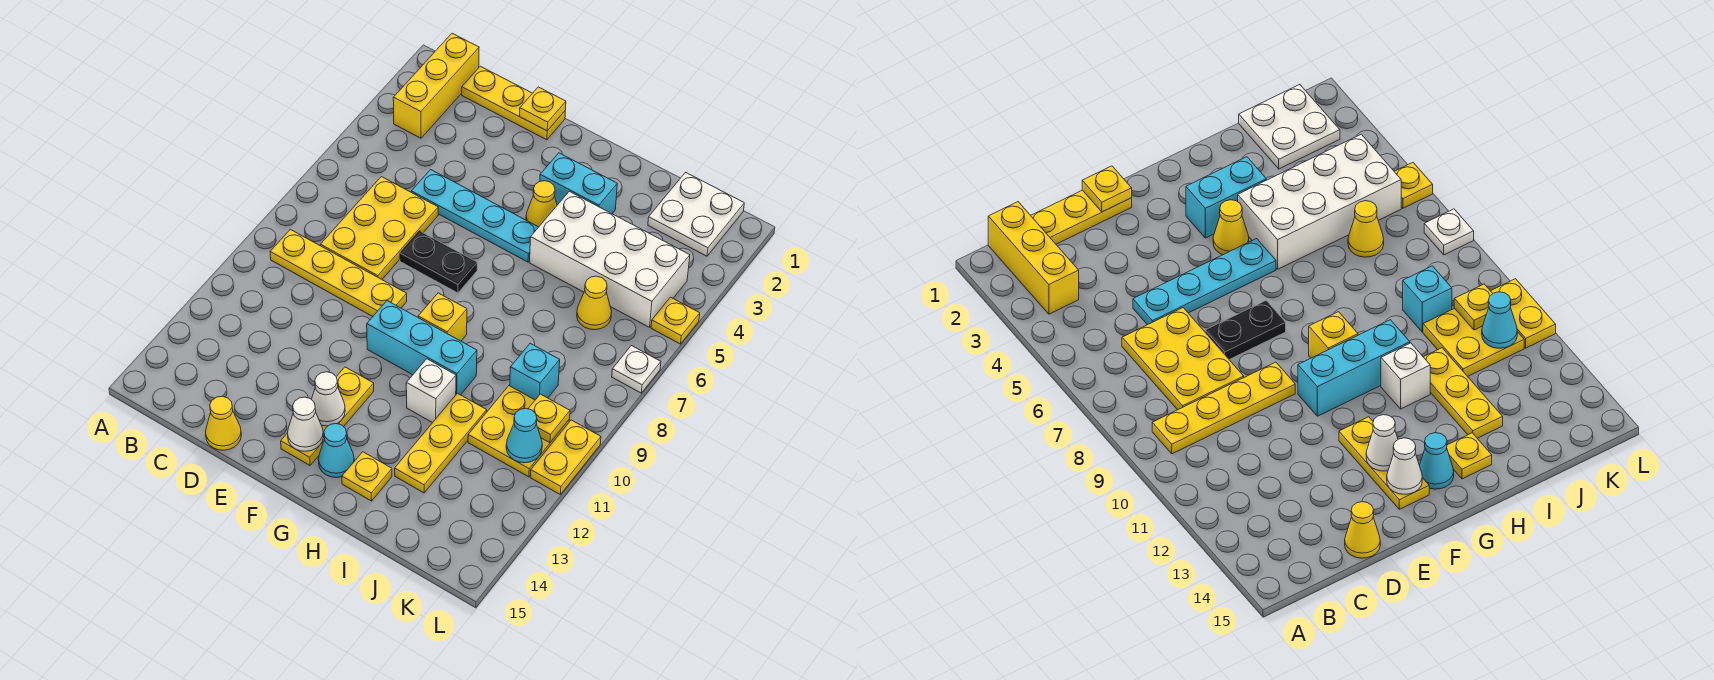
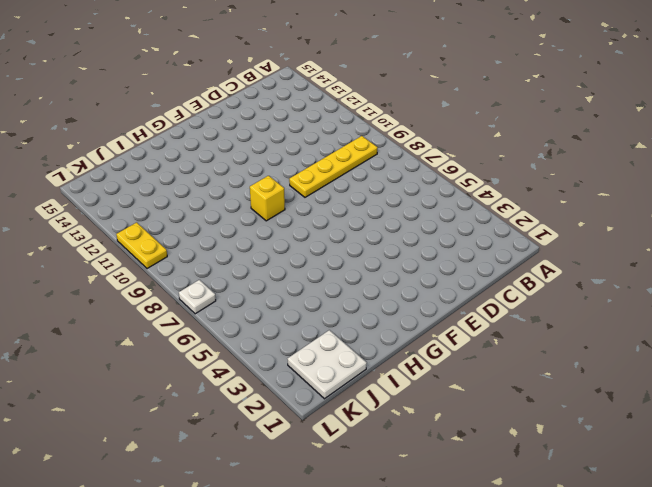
none -> yellow brick B1:B3 level 1
none -> yellow plate C1:E1 level 1
none -> yellow plate C6:D8 level 1

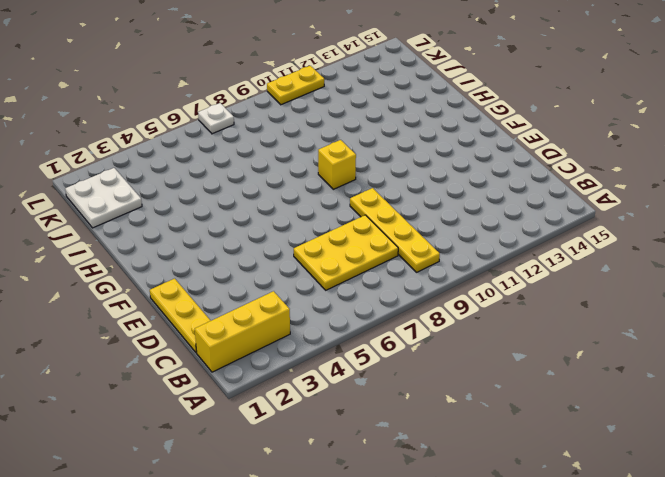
none -> cyan plate D5:G5 level 1
none -> yellow cone D15 level 1
none -> black plate E7:F7 level 1

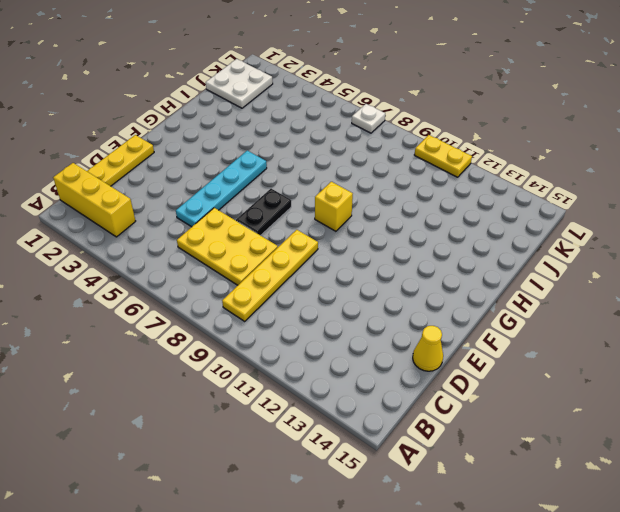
none -> cyan brick F10:H10 level 1
none -> yellow plate F12:F14 level 1
none -> cyan brick G3:H3 level 1

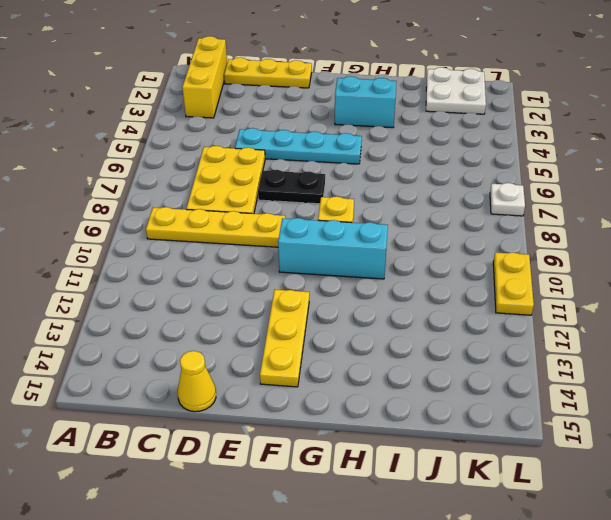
none -> yellow cone G4 level 1
none -> cyan cone G14 level 1
none -> white brick H4:K5 level 1

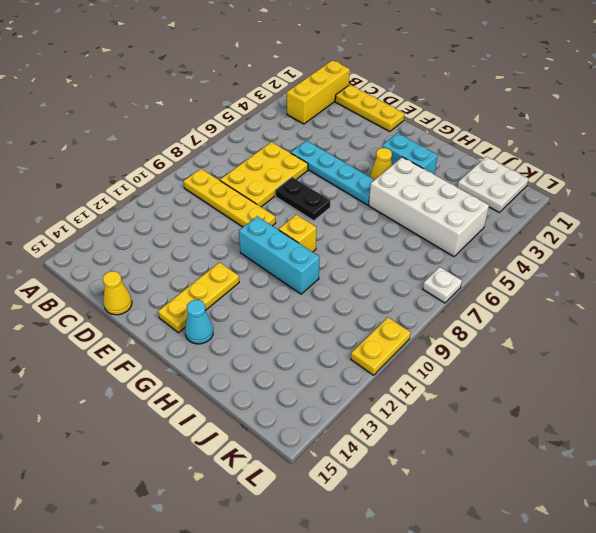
none -> white brick H11 level 1
none -> yellow plate H14 level 1
none -> yellow plate I11:I13 level 1

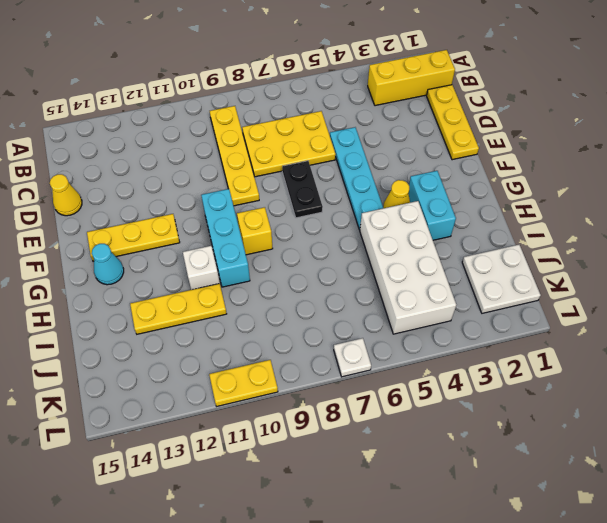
none -> yellow plate H14 level 1
none -> yellow cone J6 level 1
none -> cyan brick J9 level 1

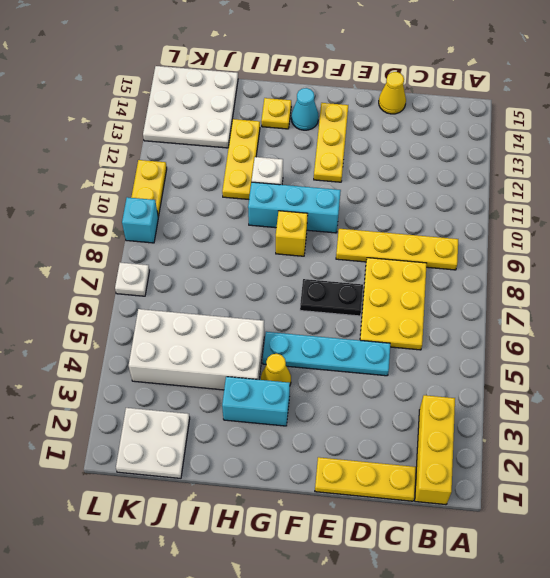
white plate J13:L15 level 1 -> none
cyan brick L9 level 1 -> cyan brick J9 level 1
none -> yellow cone J6 level 1
none -> yellow plate J10:K11 level 1
none -> yellow plate L5 level 1

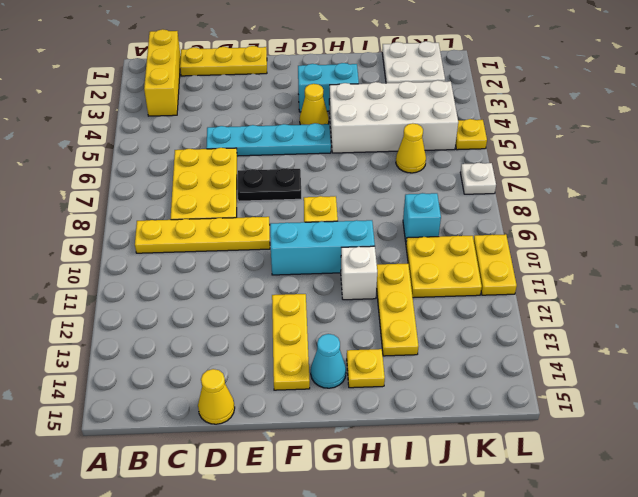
none -> yellow plate E1 level 2
none -> white cone F13 level 2
none -> white cone F14 level 2

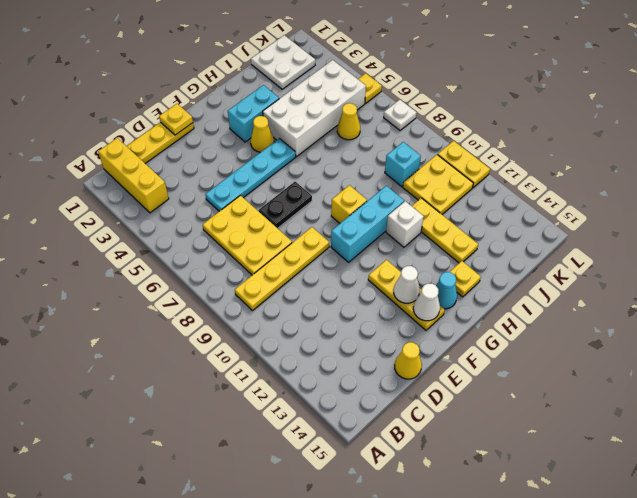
none -> yellow plate K10 level 2
none -> cyan cone K11 level 2

